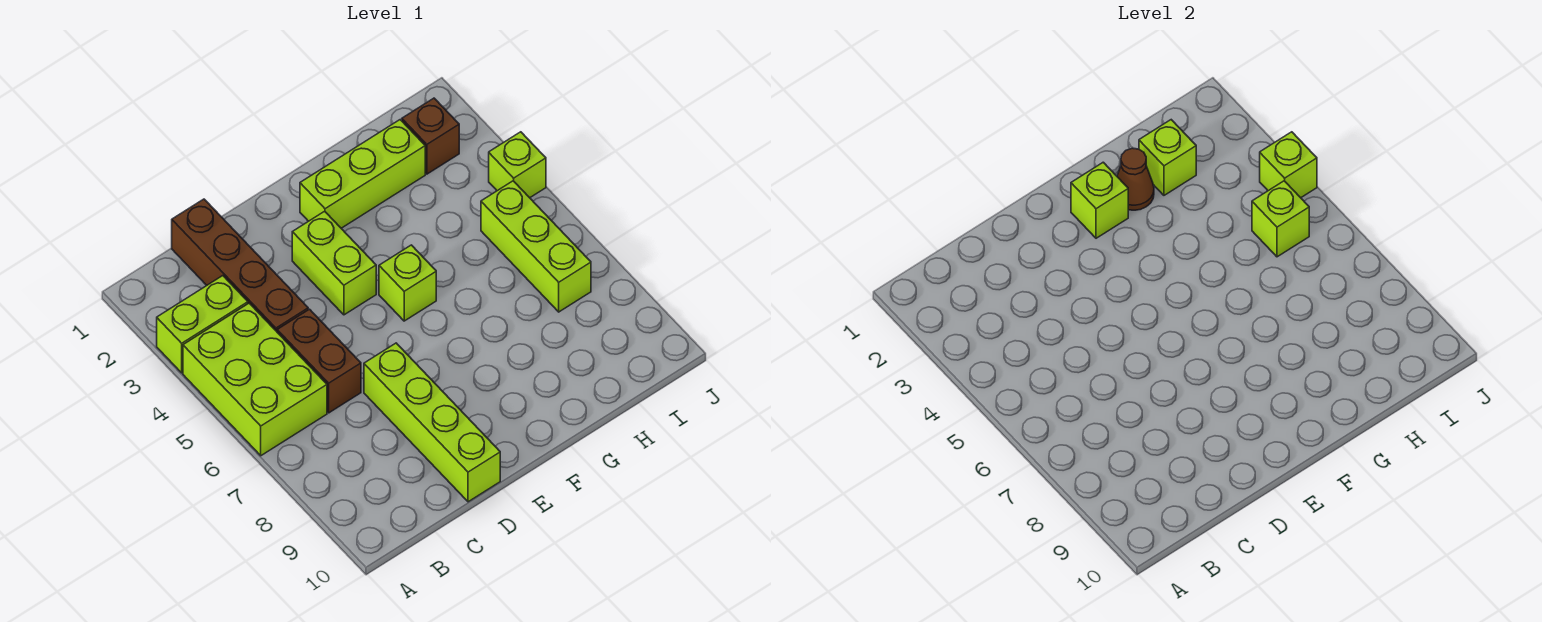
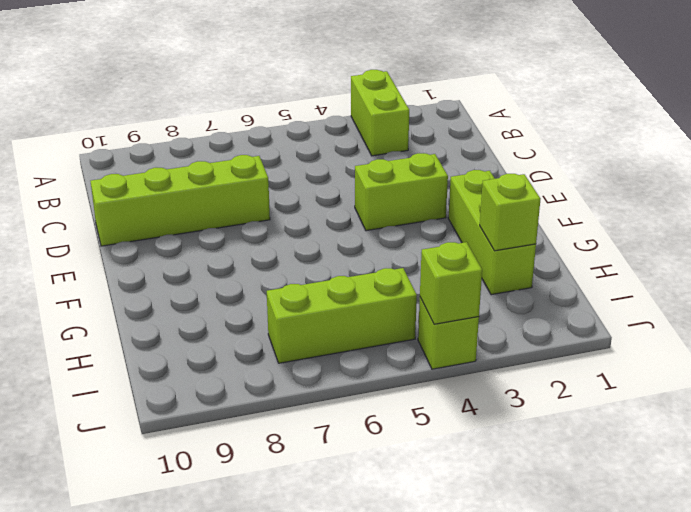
none -> lime brick A4:B6 level 1
none -> brown brick C1:C4 level 1
none -> brown brick C5:C6 level 1

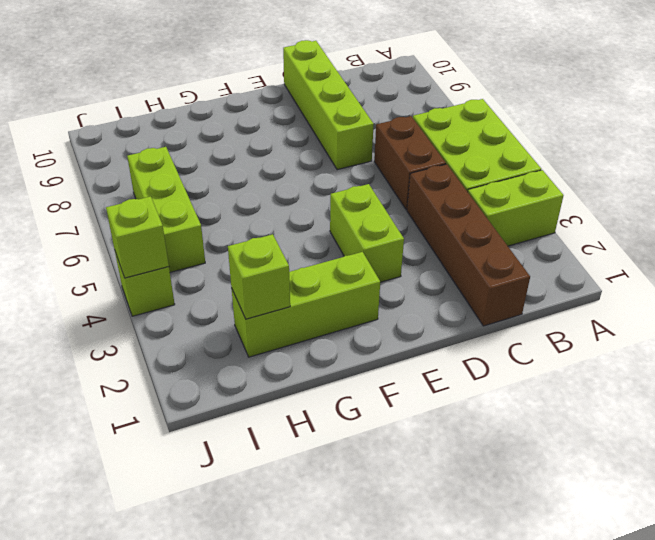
none -> lime brick F5 level 1
none -> brown brick I2 level 1
none -> lime brick F2 level 2

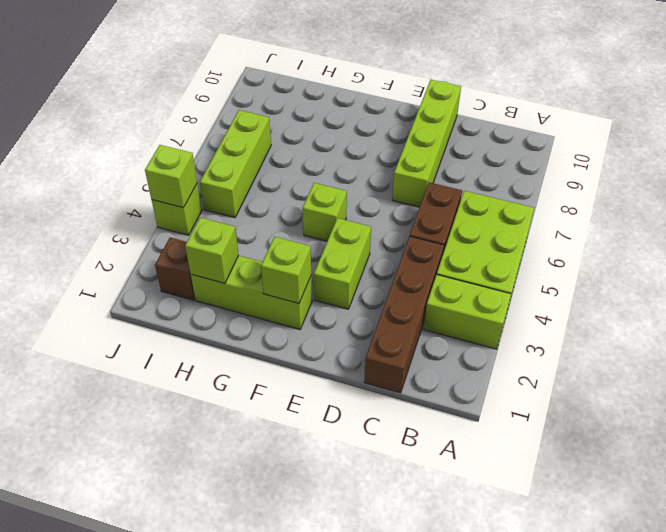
none -> brown cone G2 level 2
none -> lime brick I5 level 2

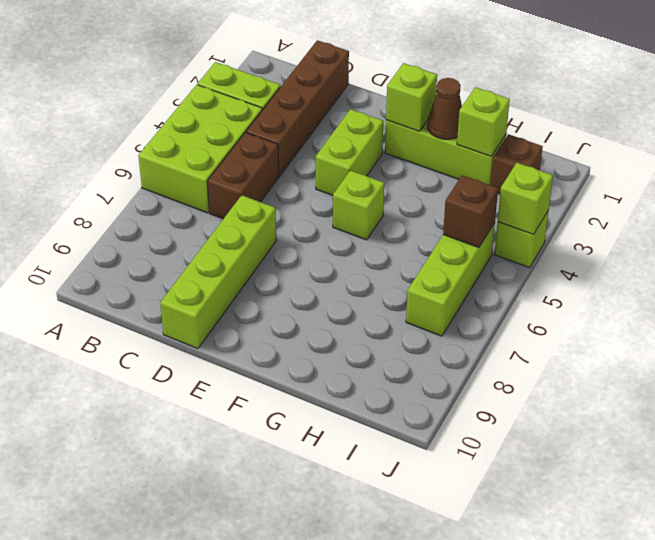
brown brick I5 level 2 -> lime brick I5 level 2

